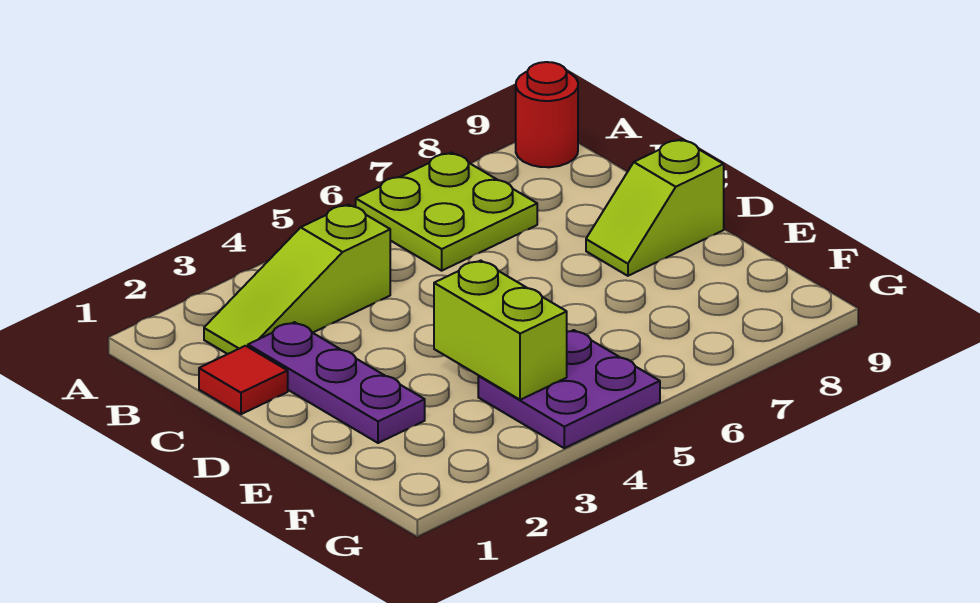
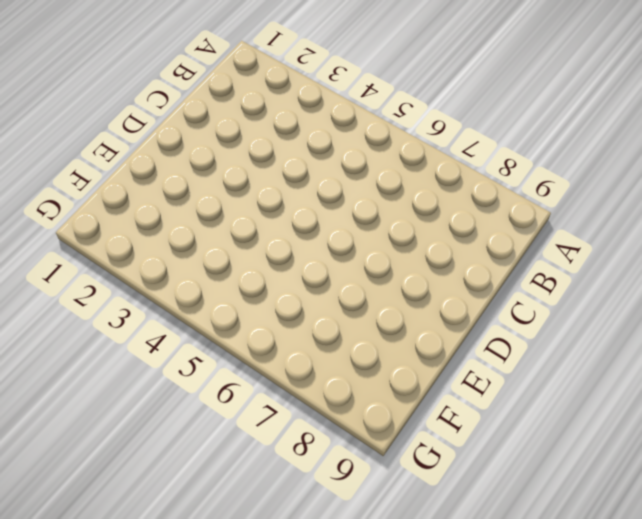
none -> lime plate A6:B7 level 1
none -> red round brick A9 level 1

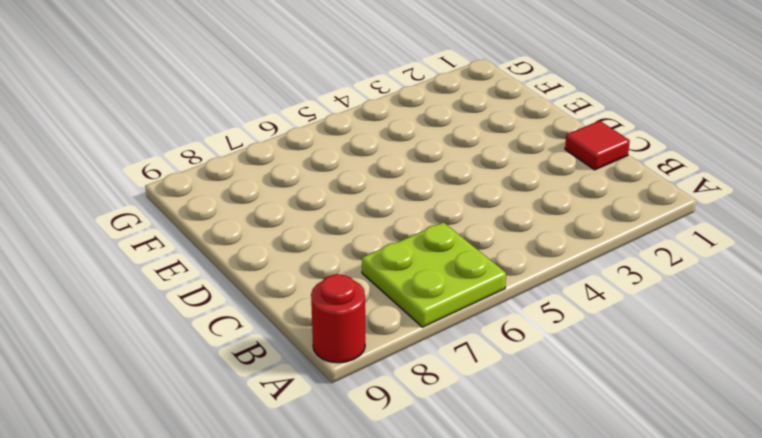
none -> lime slope B2:B4 level 1 top 4
none -> purple plate C2:E2 level 1

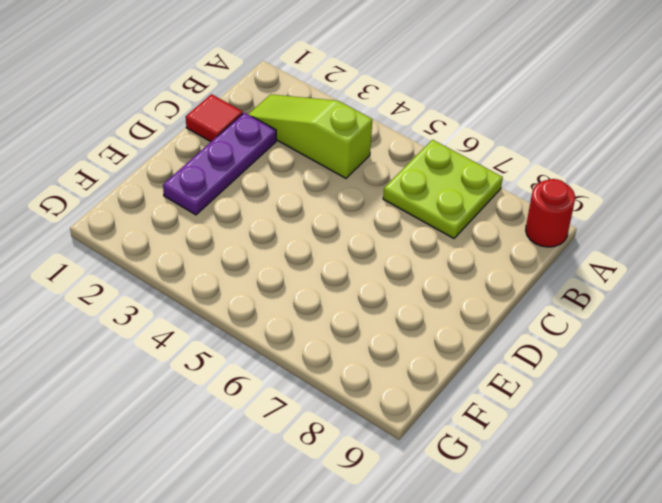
none -> lime slope D8:D9 level 1 top 9
none -> purple plate F4:G5 level 1

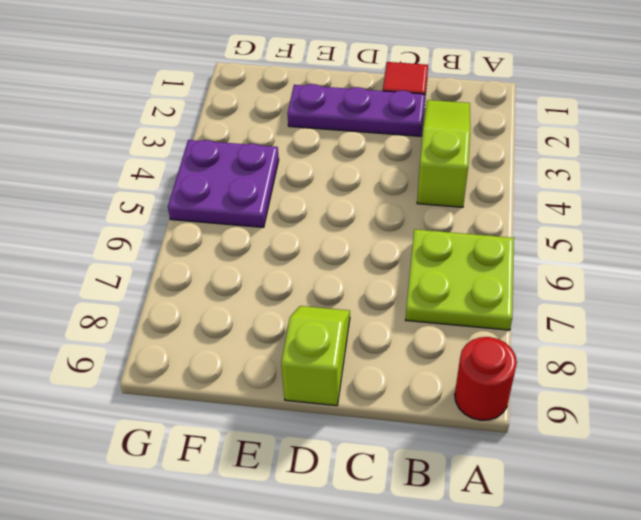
none -> lime brick E4:F4 level 2

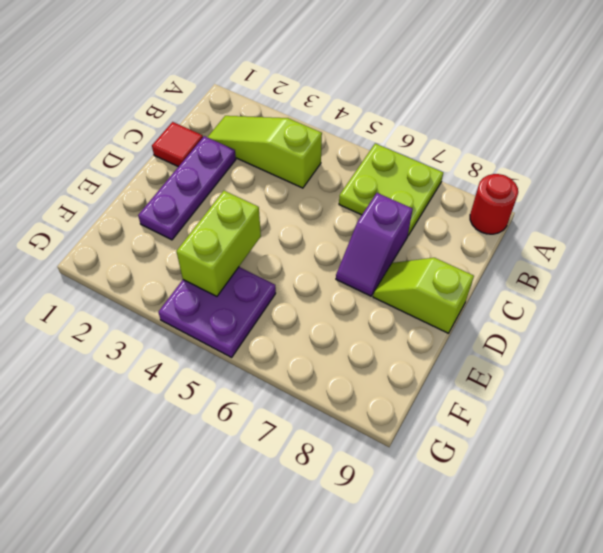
purple slope C7:D7 level 1 top C -> none

